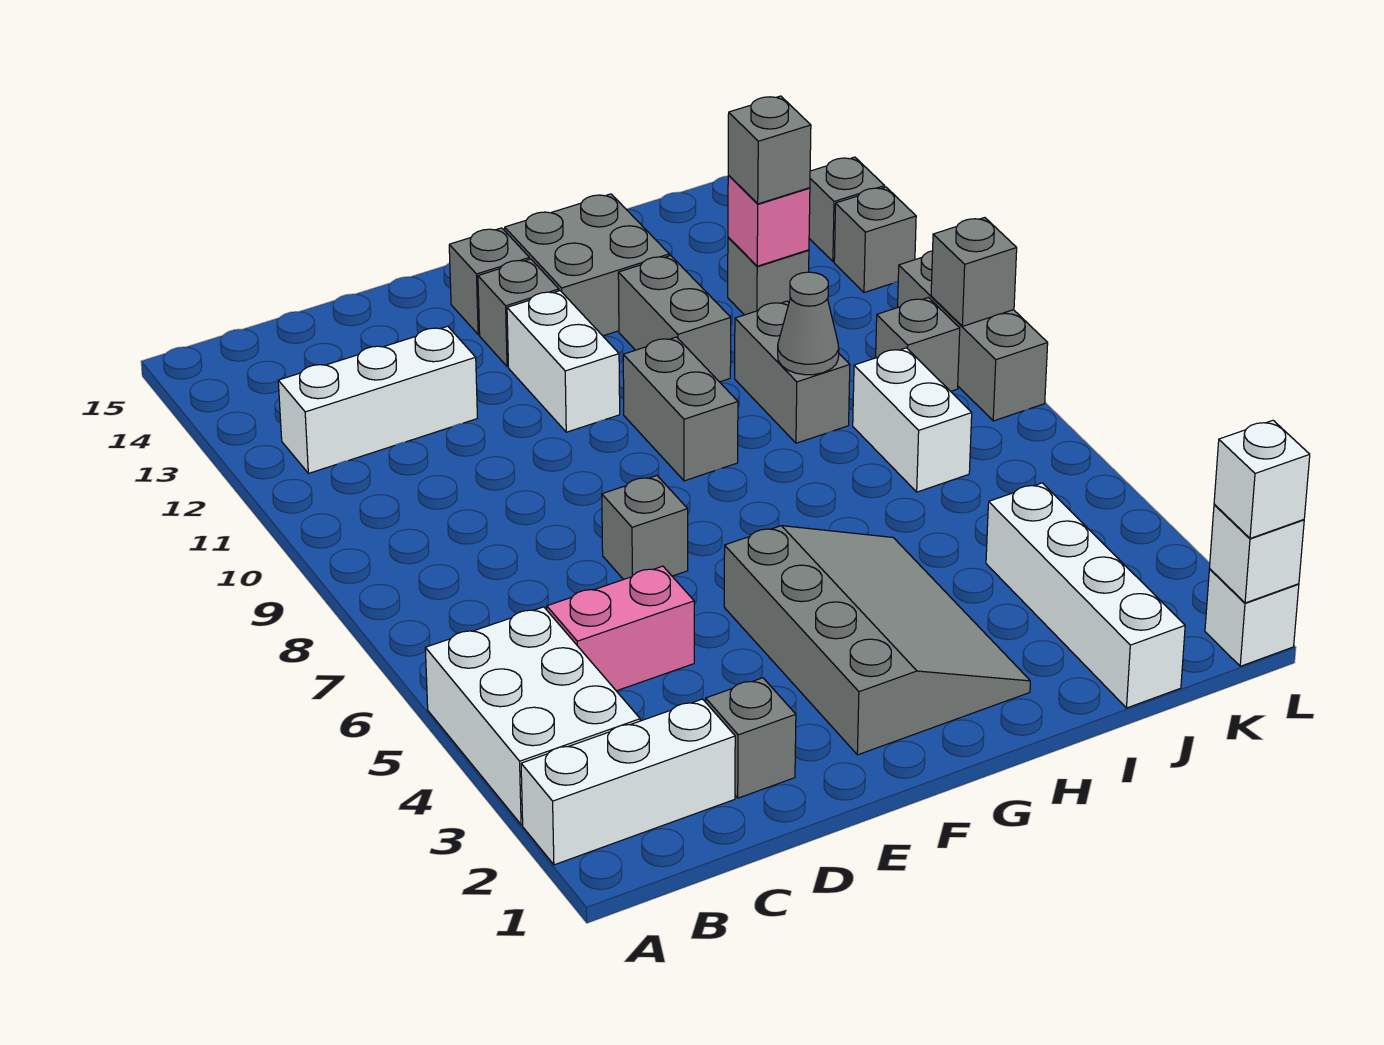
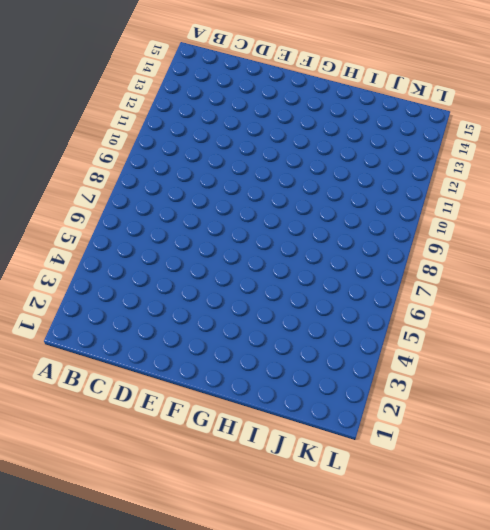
none -> white brick A2:C2 level 1
none -> white brick A3:B5 level 1
none -> white brick B12:D12 level 1

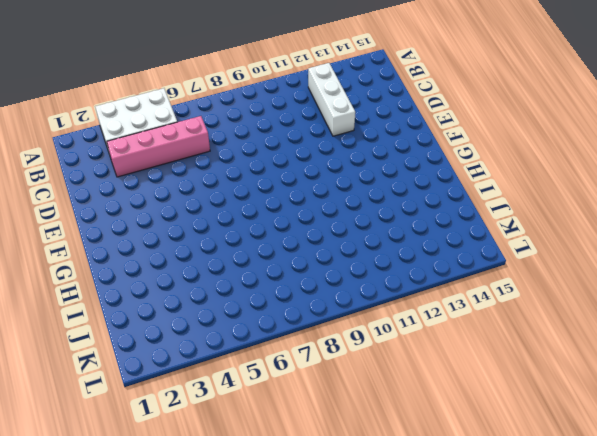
pink brick C3:C6 level 1 -> pink brick C5:D5 level 1
none -> white brick A2:C2 level 1
none -> grey brick D2 level 1
none -> grey brick E7 level 1

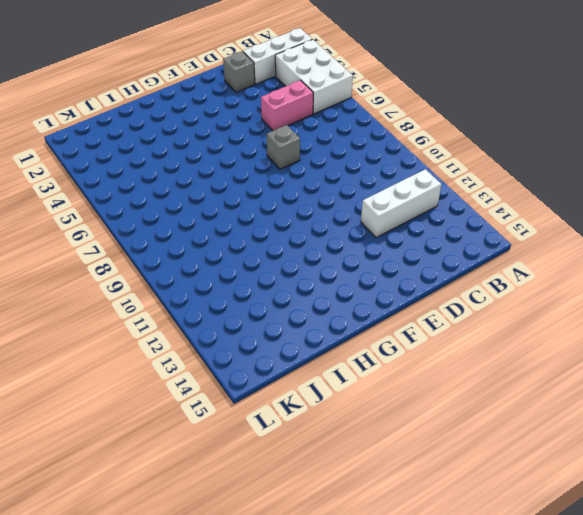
none -> grey slope F2:H5 level 1 top F
none -> white brick F11:F12 level 1
none -> grey brick F13 level 1

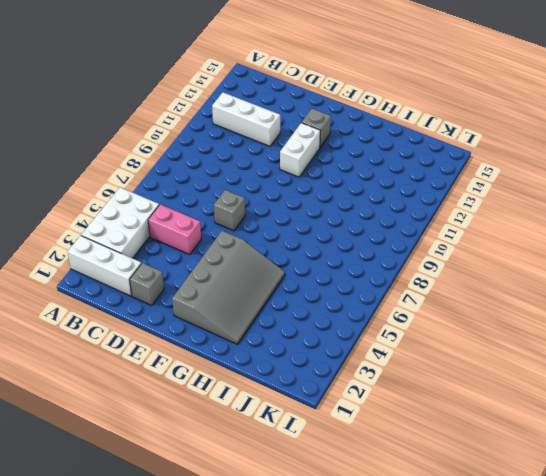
none -> grey brick F14 level 1
none -> grey brick G9:G10 level 1
none -> grey brick G13:H14 level 1

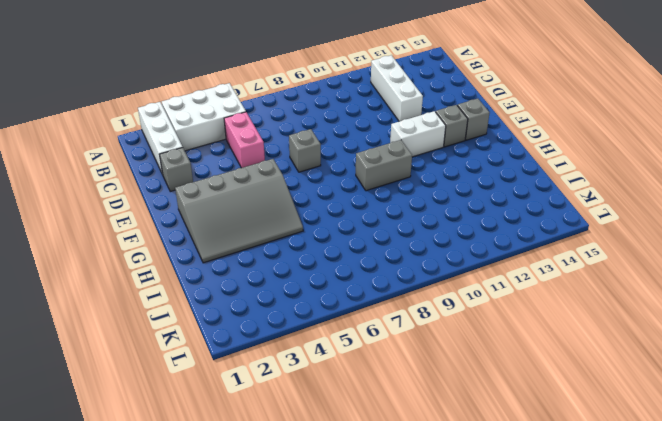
none -> grey brick G13:H14 level 1
none -> grey brick H11:H12 level 1
none -> grey brick I9:I10 level 1

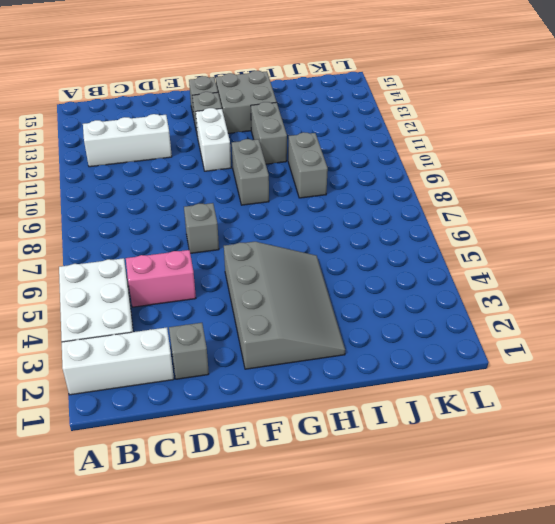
none -> white brick J1:J4 level 1
none -> white brick J7:J8 level 1
none -> grey brick J12 level 1

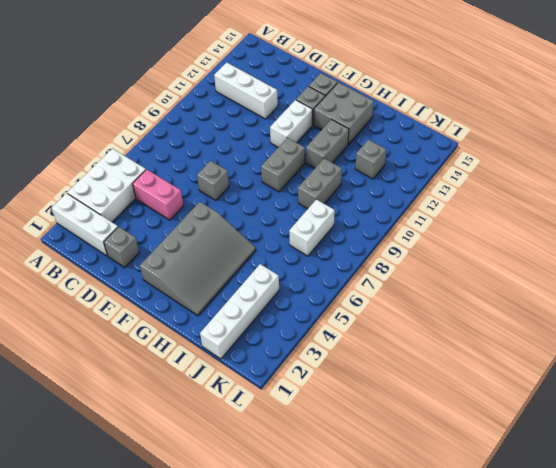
none -> grey brick K9 level 1
none -> white brick L1 level 1
none -> grey brick L8:L10 level 1

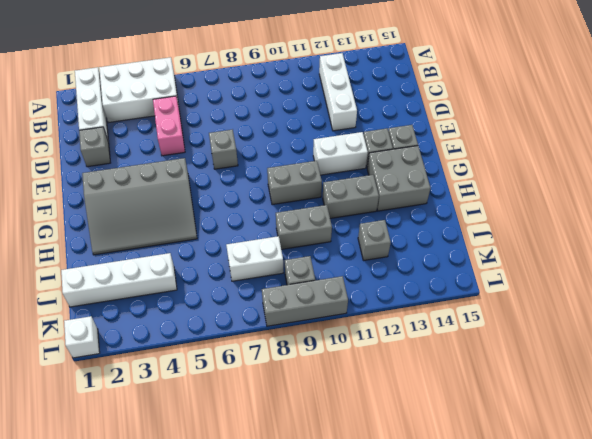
none -> grey brick L12 level 1
none -> grey brick L13 level 1
none -> grey cone I9 level 2

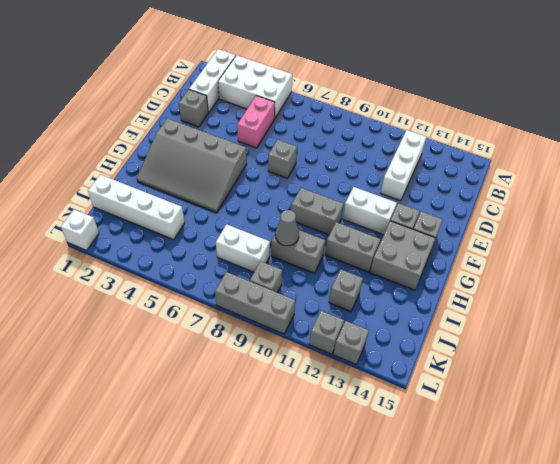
none -> pink brick J12 level 2
none -> white brick L1 level 2
none -> grey brick L9 level 2

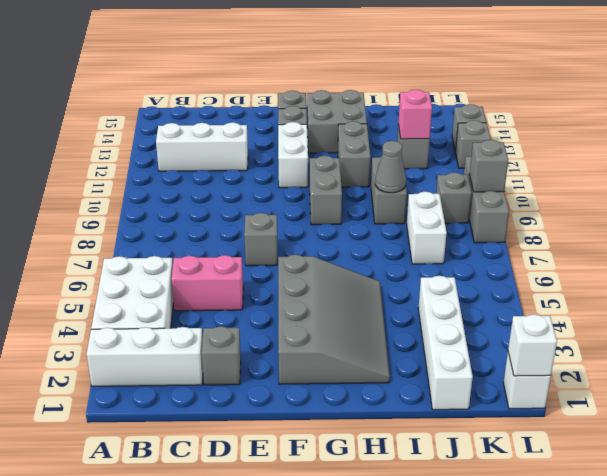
none -> grey brick J12 level 3
none -> white brick L1 level 3

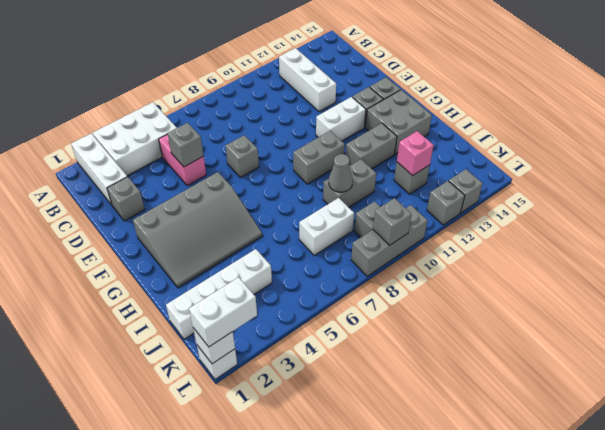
grey brick D5 level 2 -> grey brick J12 level 3
white brick L1:L2 level 3 -> white brick L1 level 3

